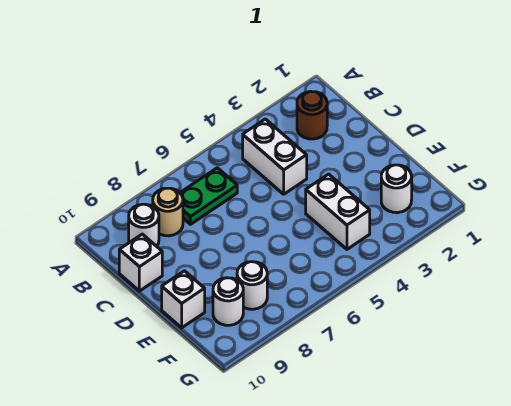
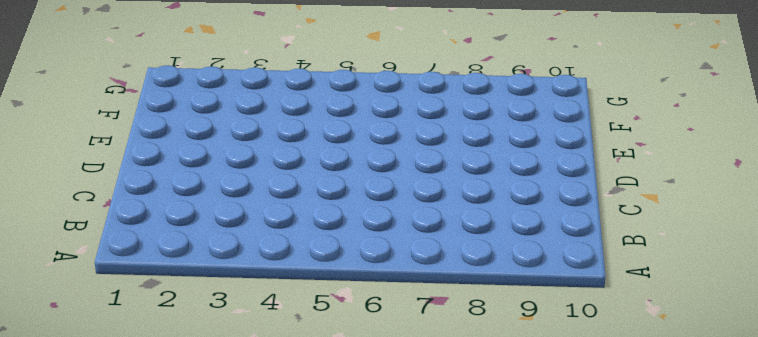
none -> brown round brick B2 level 1
none -> white brick B4:C4 level 1

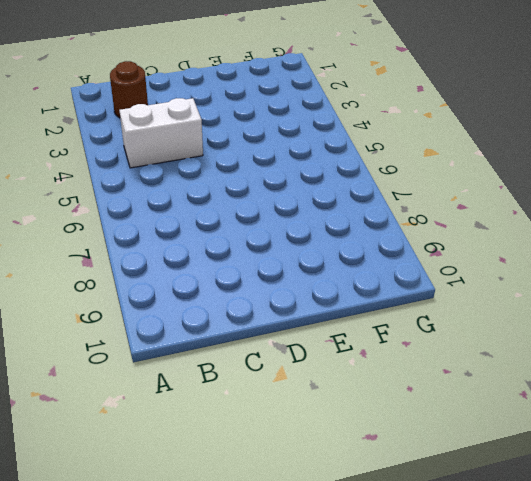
none -> green plate B6:B7 level 1
none -> tan round brick B8 level 1

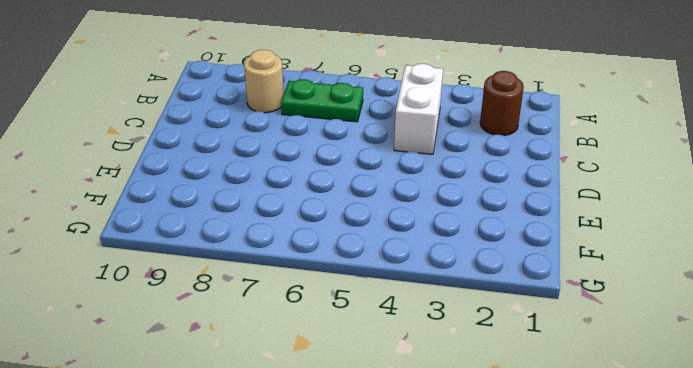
none -> white round brick B9 level 1
none -> white brick C10 level 1

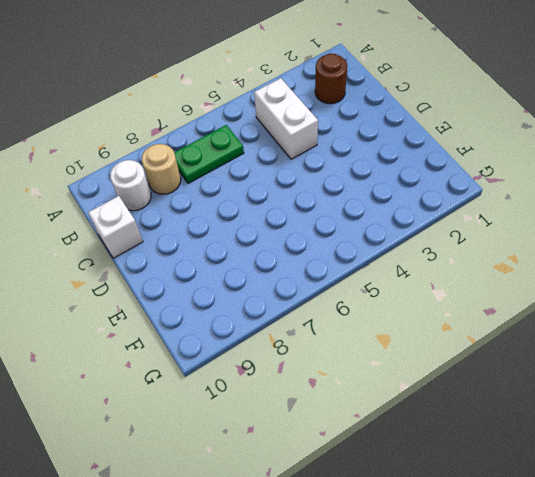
none -> white brick E4:F4 level 1
none -> white brick E10 level 1

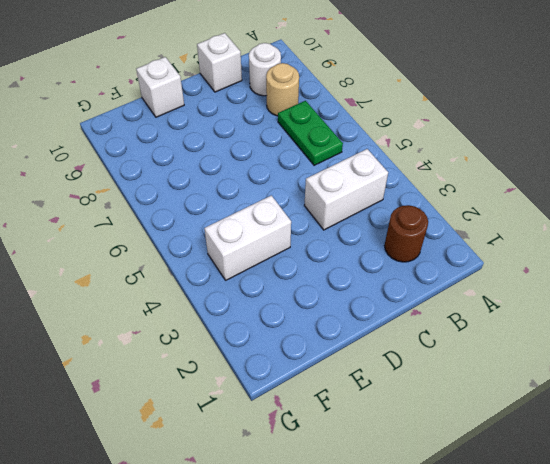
none -> white round brick F2 level 1
none -> white round brick F8 level 1

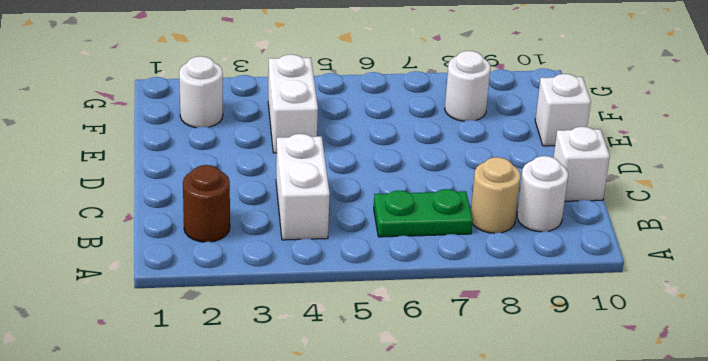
none -> white round brick F9 level 1

